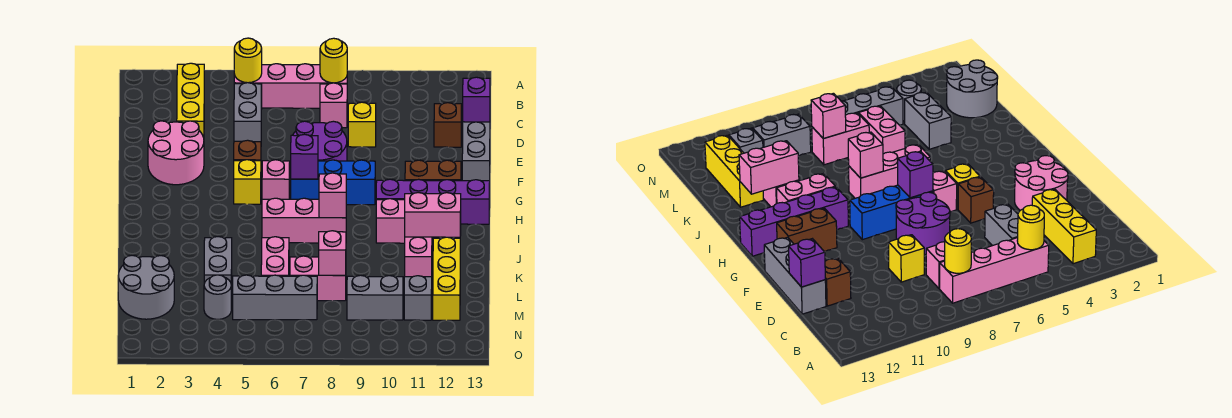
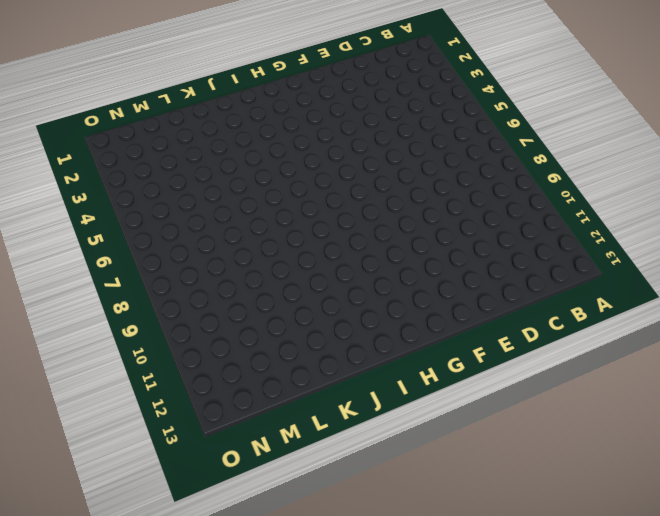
none -> yellow brick B3:D3 level 1
none -> pink brick B5:B8 level 1
none -> grey brick C5:D5 level 1
none -> pink brick C8 level 1

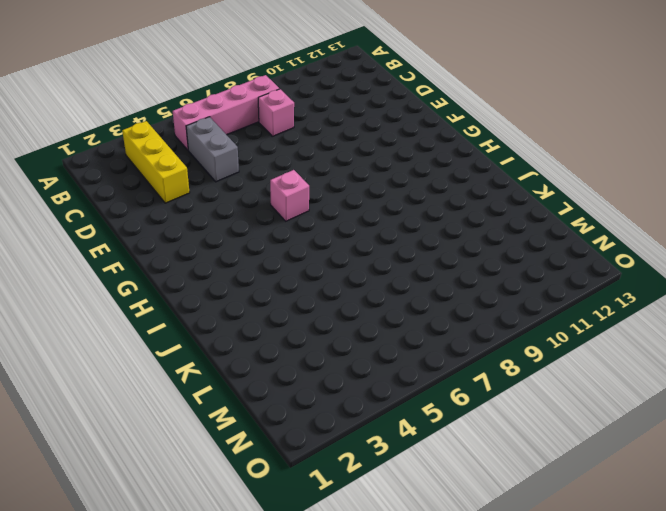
none -> yellow brick D9 level 1
none -> brown brick D12 level 1
none -> grey brick D13:F13 level 1
none -> pink round brick E2:F3 level 1

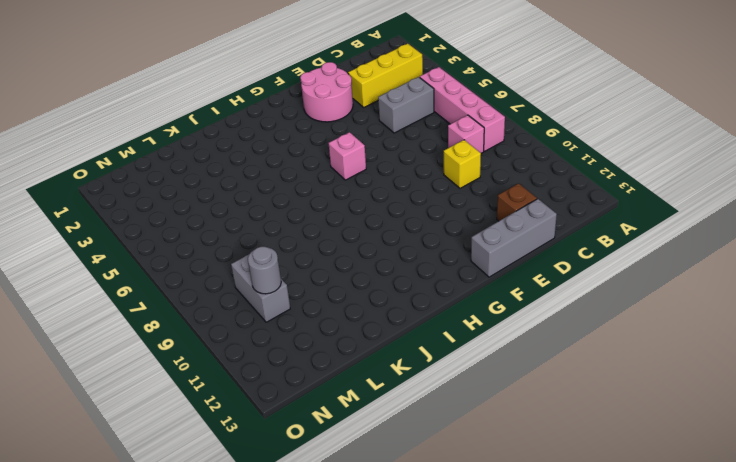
grey round brick M10 level 2 -> grey round brick M4 level 1
none -> purple round brick E7:F8 level 1
none -> brown brick F5 level 1
none -> yellow brick G5 level 1
none -> blue brick G7:G9 level 1

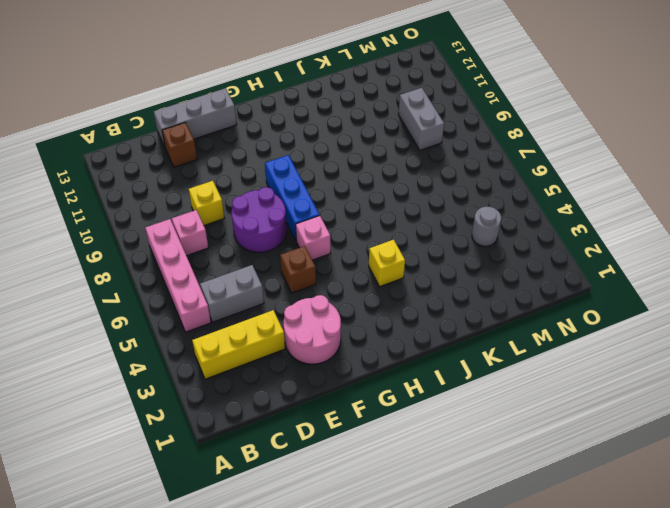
yellow brick I4 level 1 -> yellow brick G5 level 1
none -> brown brick G11:G12 level 1
none -> purple brick H10:H13 level 1
none -> pink brick I6:I8 level 1
none -> pink brick I10:I11 level 1

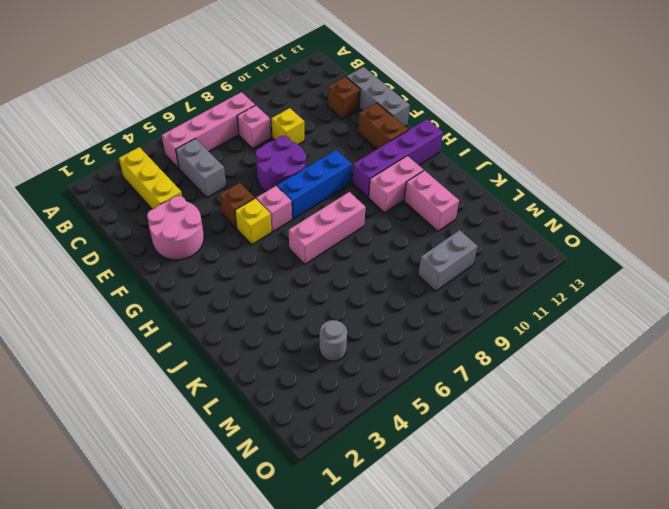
brown brick F12:G12 level 1 -> brown brick G11:G12 level 1
none -> grey brick K4:L4 level 1
none -> pink brick K6:L6 level 1
none -> yellow brick K12:M12 level 1
none -> grey round brick L1:M2 level 1

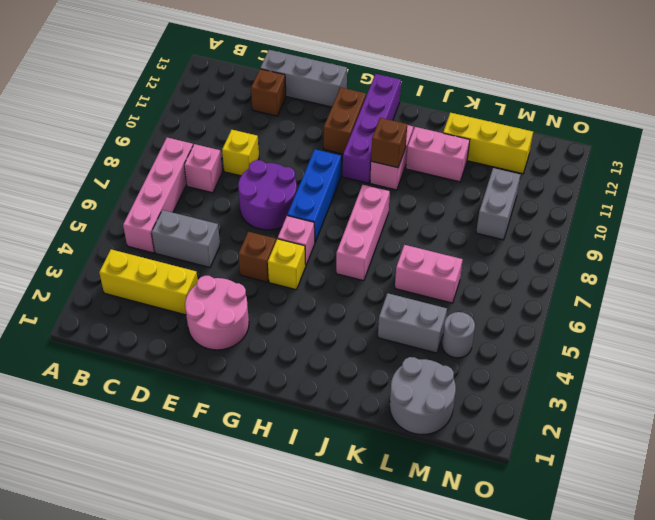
brown brick I10 level 2 -> none
none -> pink brick L7:L8 level 1
none -> grey brick M5:M7 level 1
none -> grey brick M11 level 1
none -> yellow round brick B5 level 2

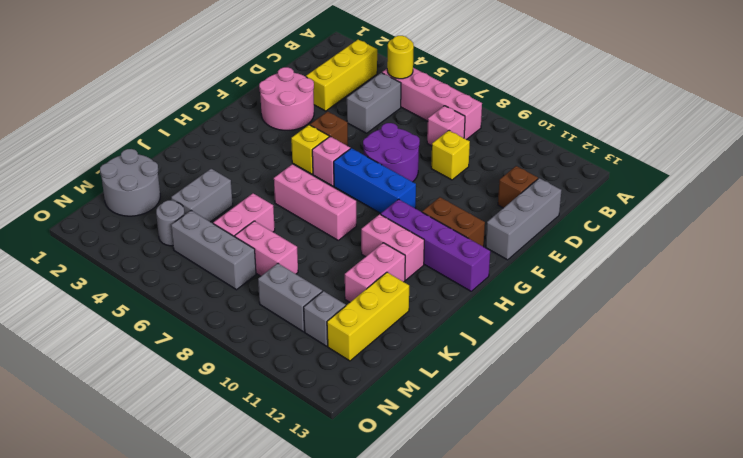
none -> yellow round brick B8 level 2
none -> purple brick D13 level 2
none -> purple brick G7 level 2
none -> pink brick I8 level 2

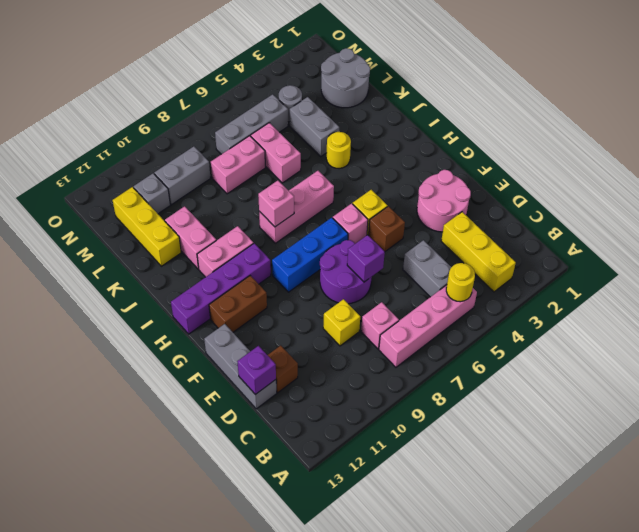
purple brick E7 level 2 -> purple brick G7 level 2
yellow round brick J4 level 1 -> yellow round brick B8 level 2
none -> pink brick J11:J12 level 2
none -> pink brick L8 level 2

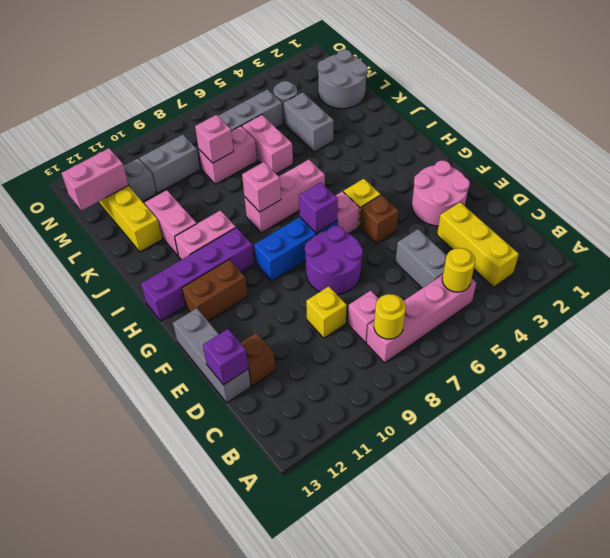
pink brick M12:M13 level 2 -> pink brick J11:J12 level 2

